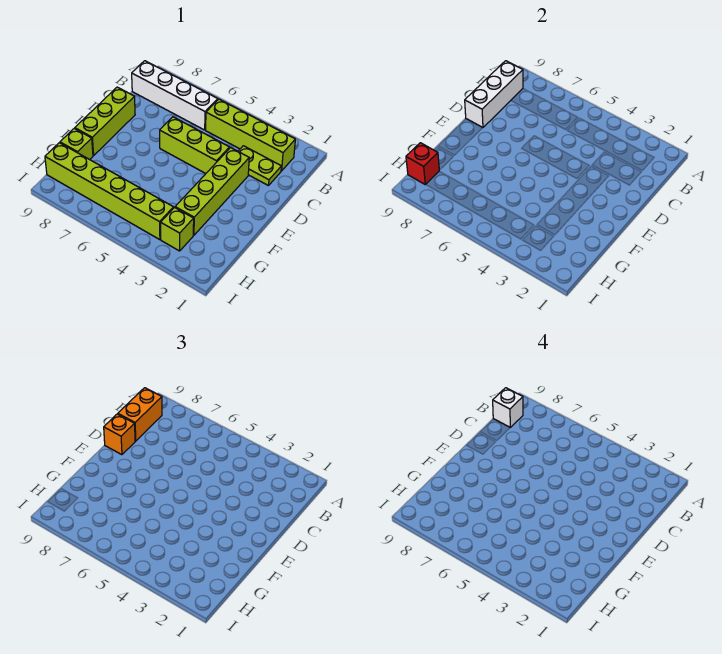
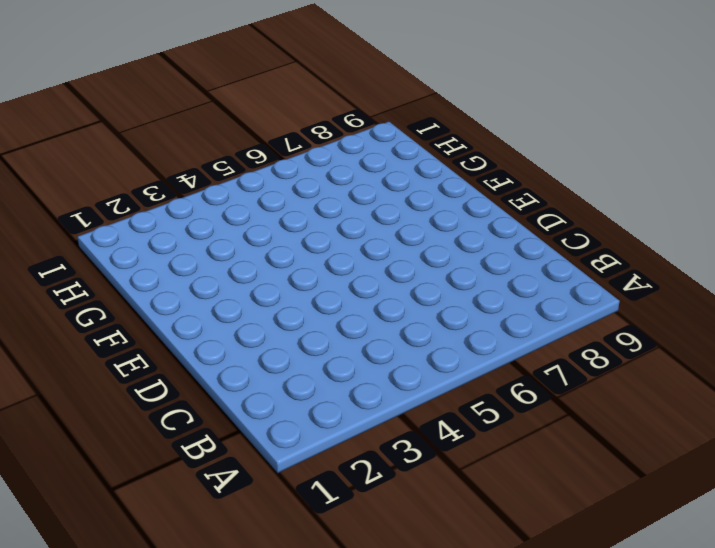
none -> lime brick B2:B5 level 1
none -> white brick B6:B9 level 1
none -> lime plate C2:C3 level 1

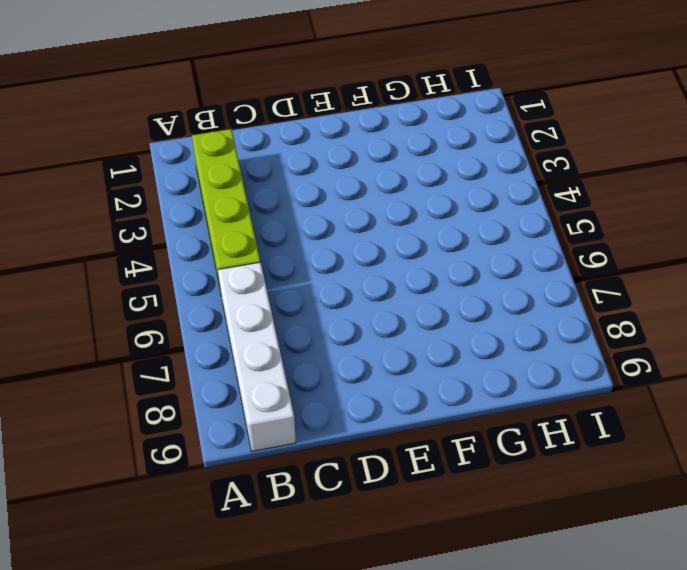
none -> lime plate C2:C3 level 1
none -> lime brick D3:G3 level 1
none -> lime brick D4:D6 level 1

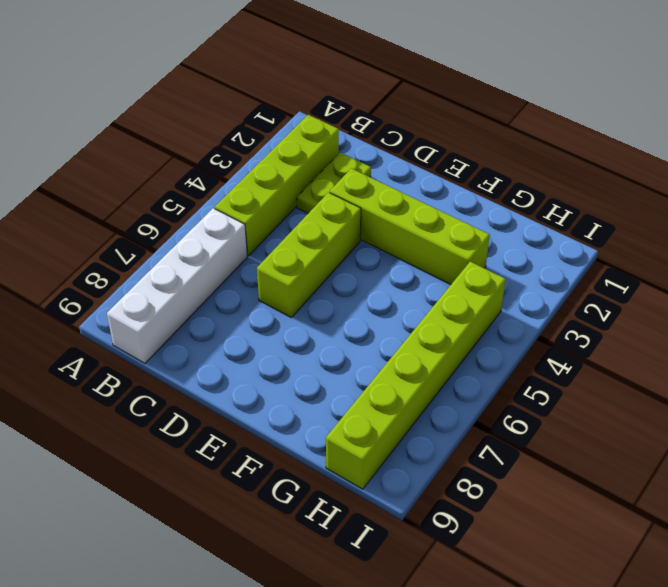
none -> lime brick D9:F9 level 1
none -> lime brick G9 level 1
none -> lime brick H3 level 1

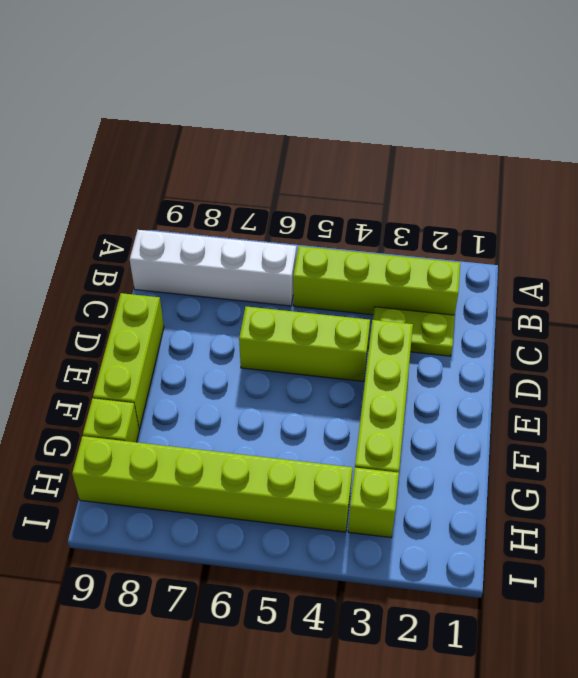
none -> white brick B9:D9 level 2
none -> red brick H9 level 2
none -> orange brick B9:C9 level 3

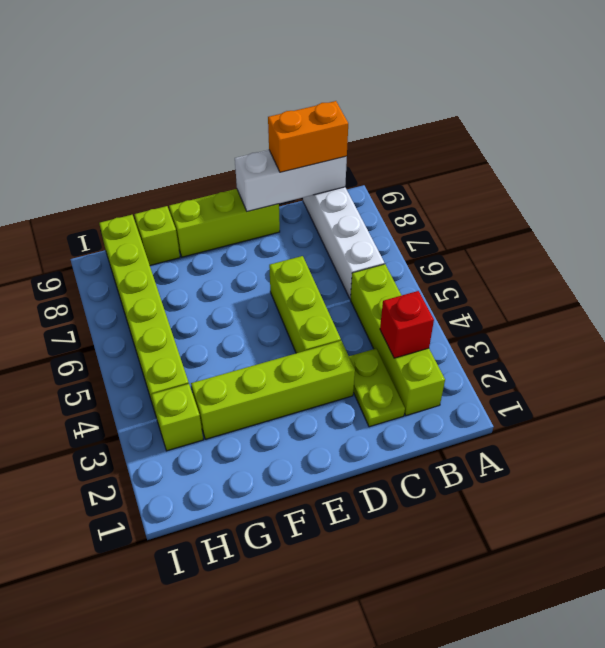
red brick B3 level 2 -> red brick H9 level 2
none -> orange brick D9 level 3
none -> white brick B9 level 4

